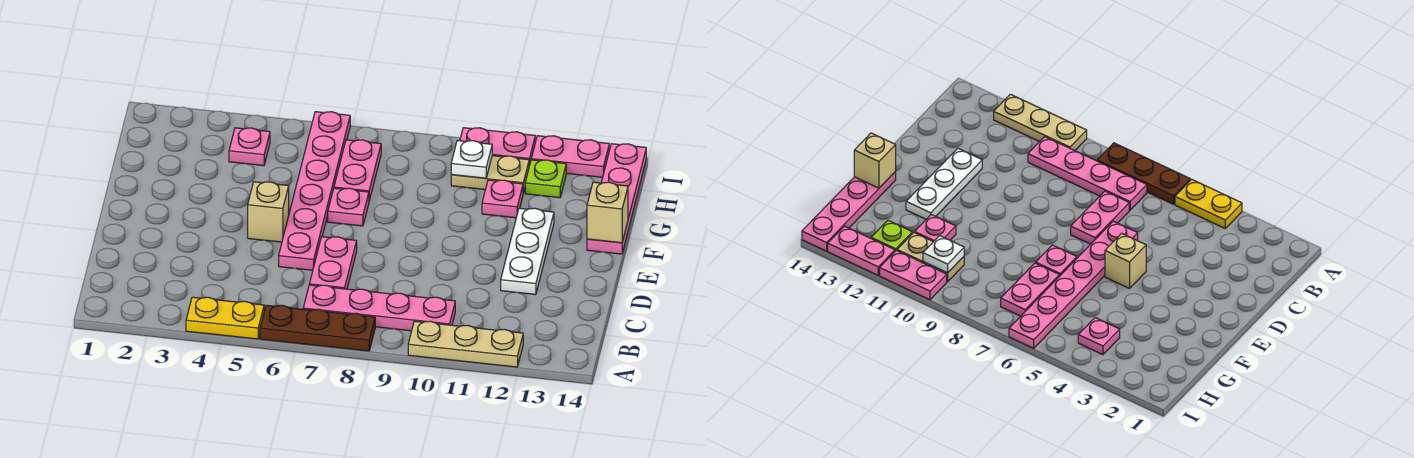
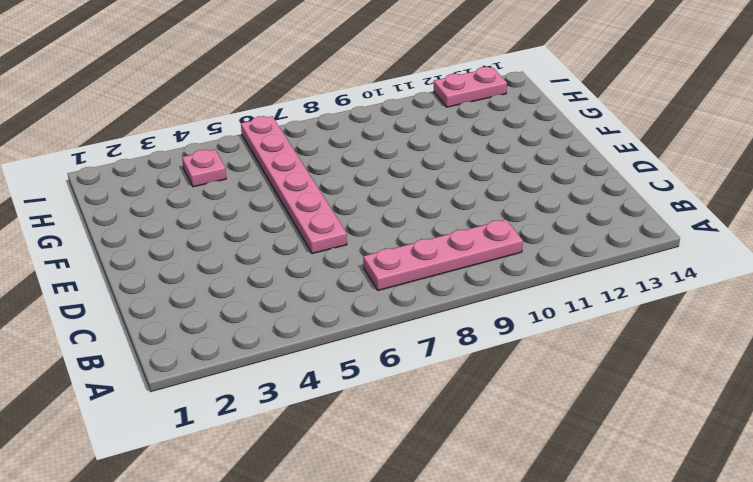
none -> yellow plate A4:A5 level 1
none -> brown plate A6:A8 level 1
none -> tan plate A10:A12 level 1

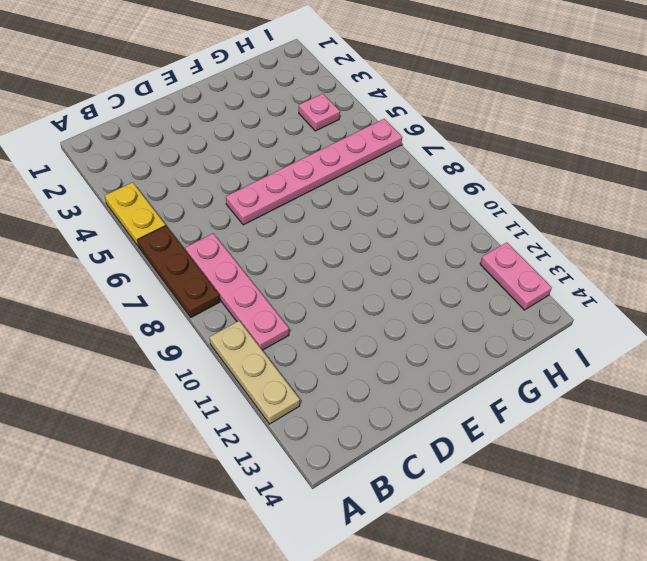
none -> pink plate C7:D7 level 1
none -> white plate D12:F12 level 1
none -> tan brick E5 level 1

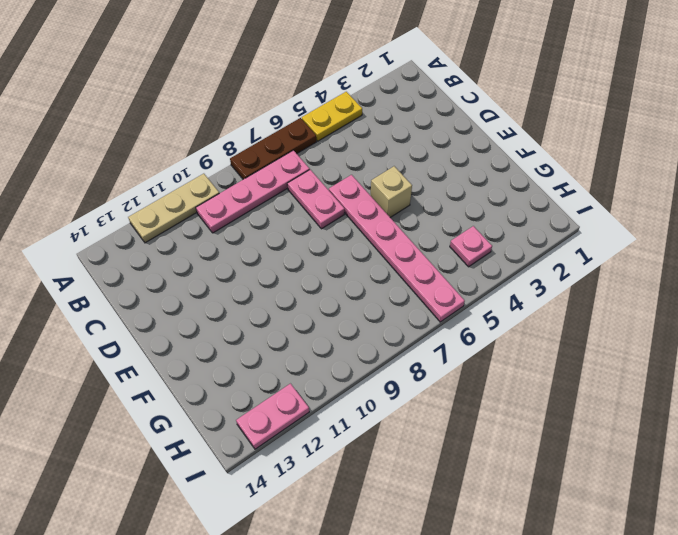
none -> white plate D12:F12 level 1
none -> pink plate F7 level 1
none -> pink plate F14:I14 level 1

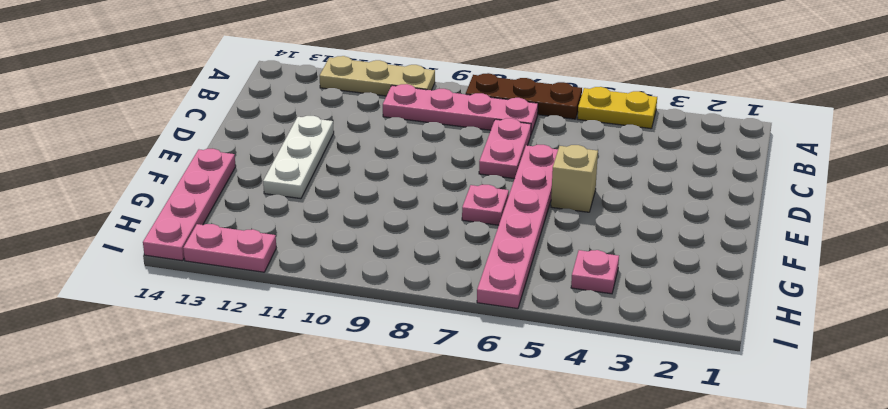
none -> pink plate G7:H7 level 1
none -> pink plate G11 level 1
none -> tan plate H10:H11 level 1

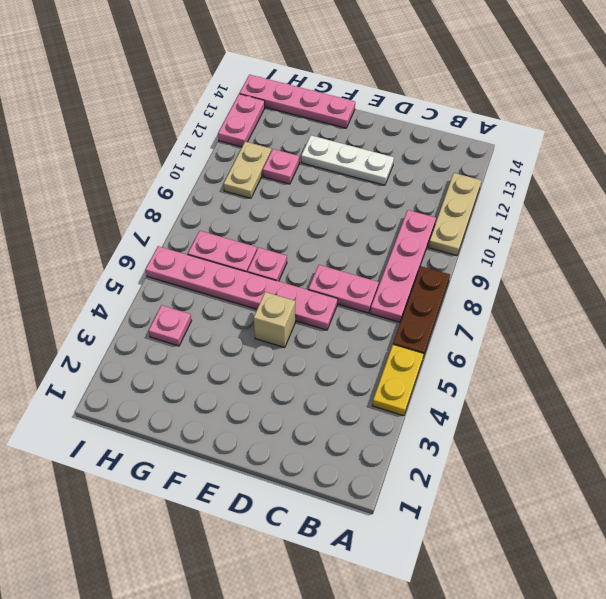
none -> lime plate H12 level 1
none -> pink plate I10:I11 level 1
none -> tan brick F14 level 2

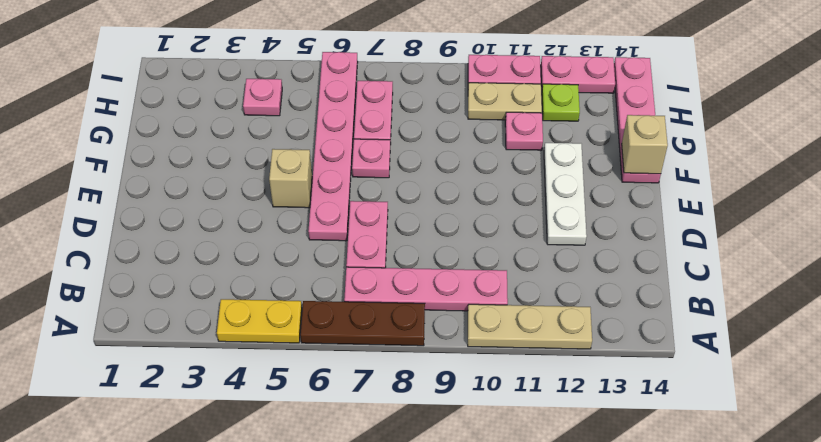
none -> white plate H10 level 2

